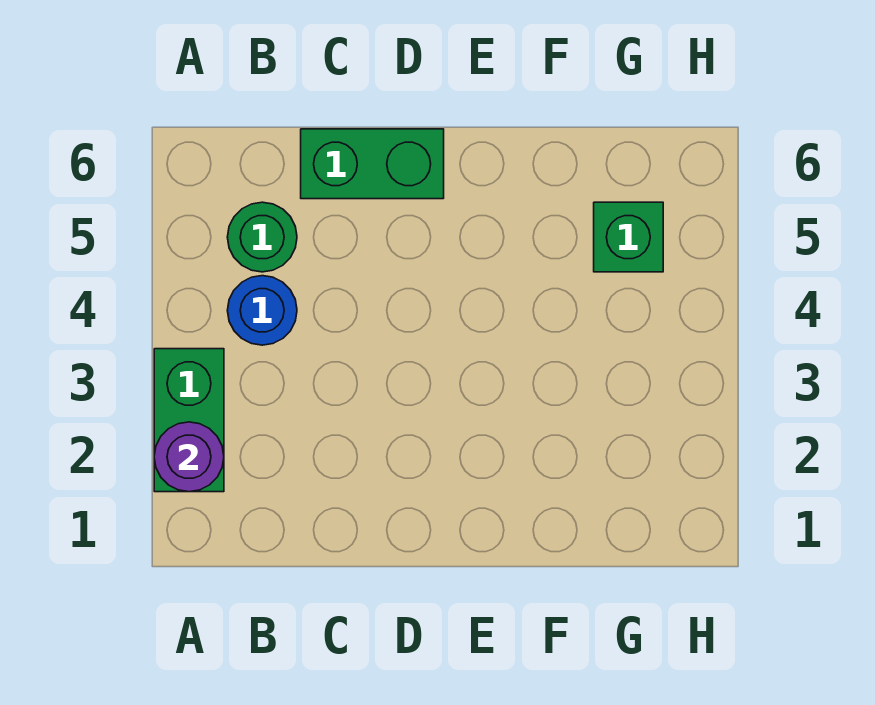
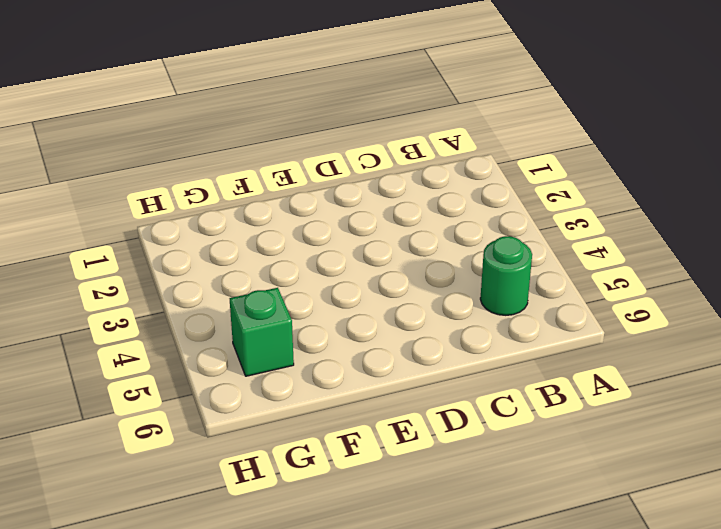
none -> green brick A2:A3 level 1
none -> blue round brick B4 level 1

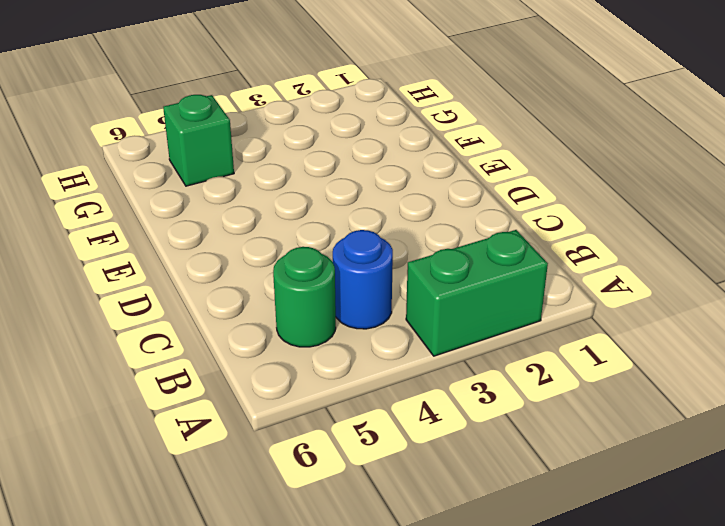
none -> green brick C6:D6 level 1
none -> purple round brick A2 level 2

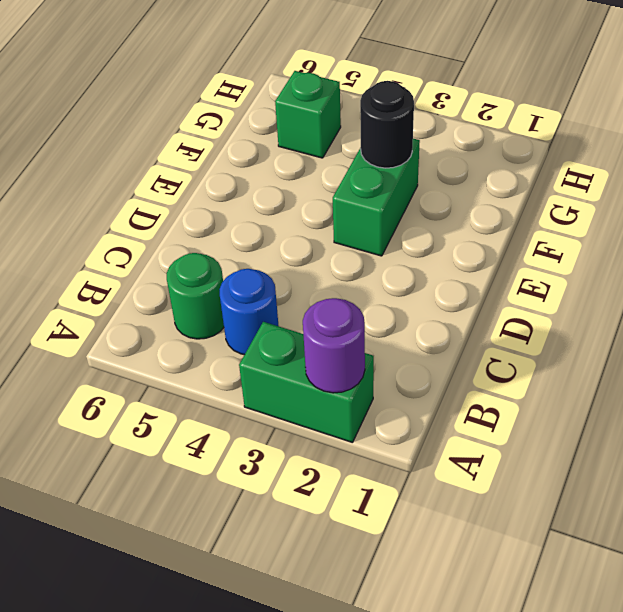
green brick E3:F3 level 1 -> green brick C6:D6 level 1
black round brick F3 level 2 -> none

